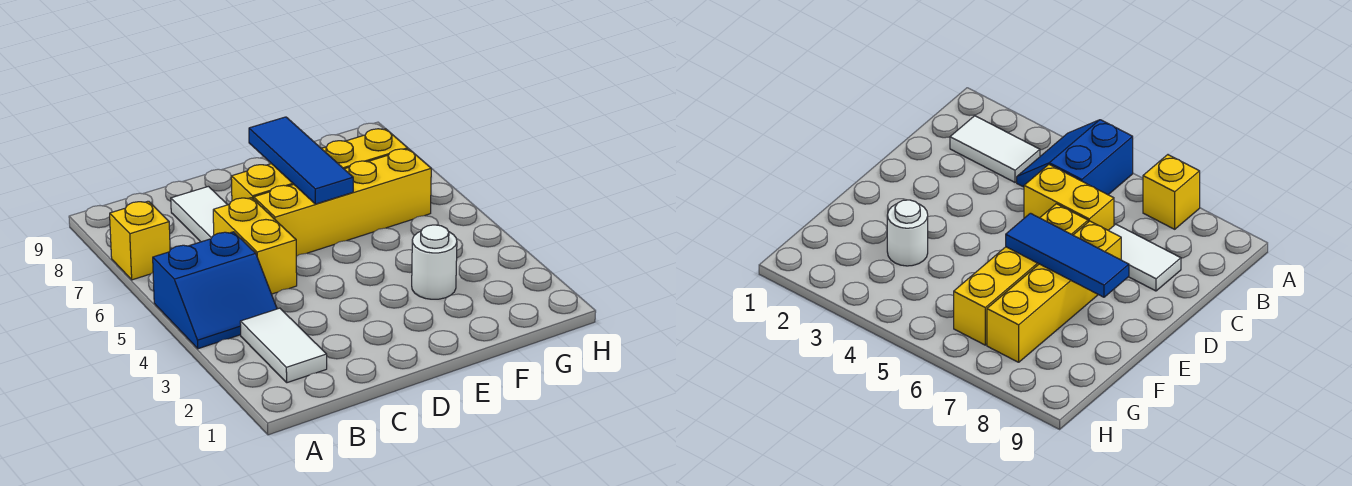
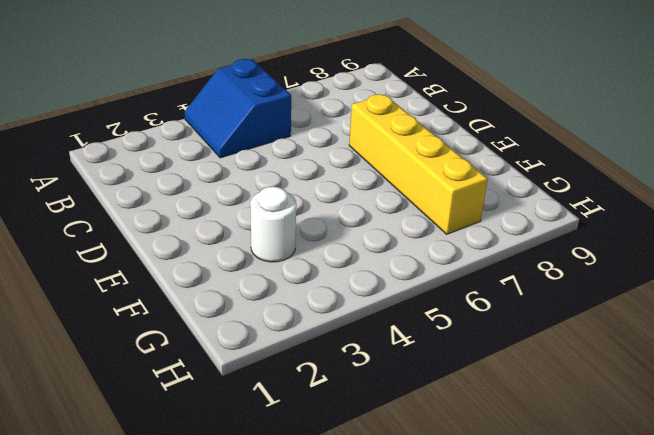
none -> yellow brick A7 level 1
none -> white tile B2:B3 level 1

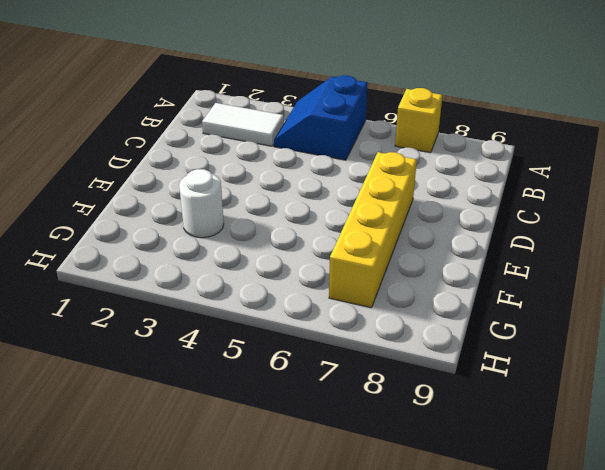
none -> yellow brick C5:C6 level 1
none -> white tile C7:C8 level 1

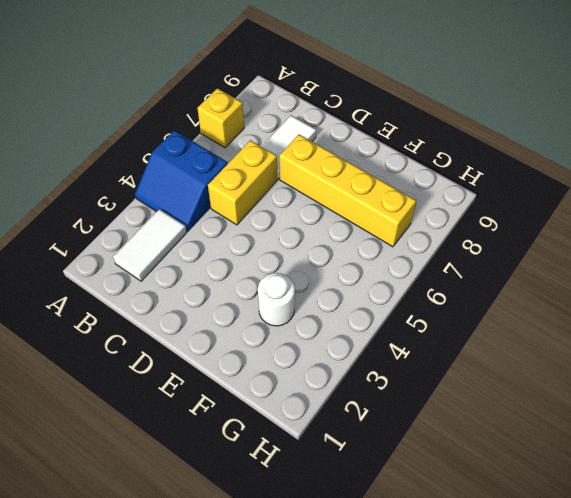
none -> yellow brick D6:G6 level 1
none -> blue tile E6:E8 level 2

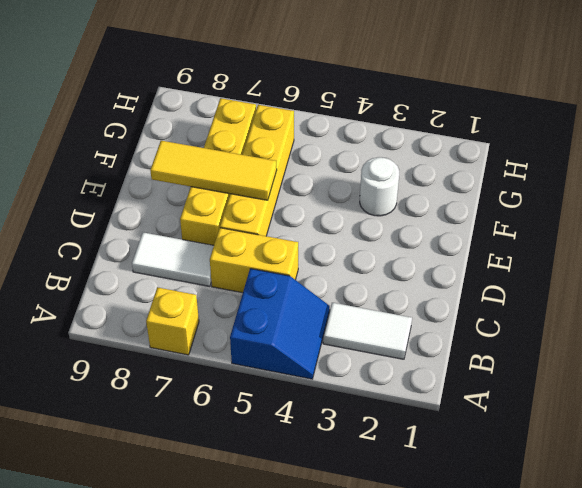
yellow tile E6:E8 level 2 -> blue tile E6:E8 level 2

